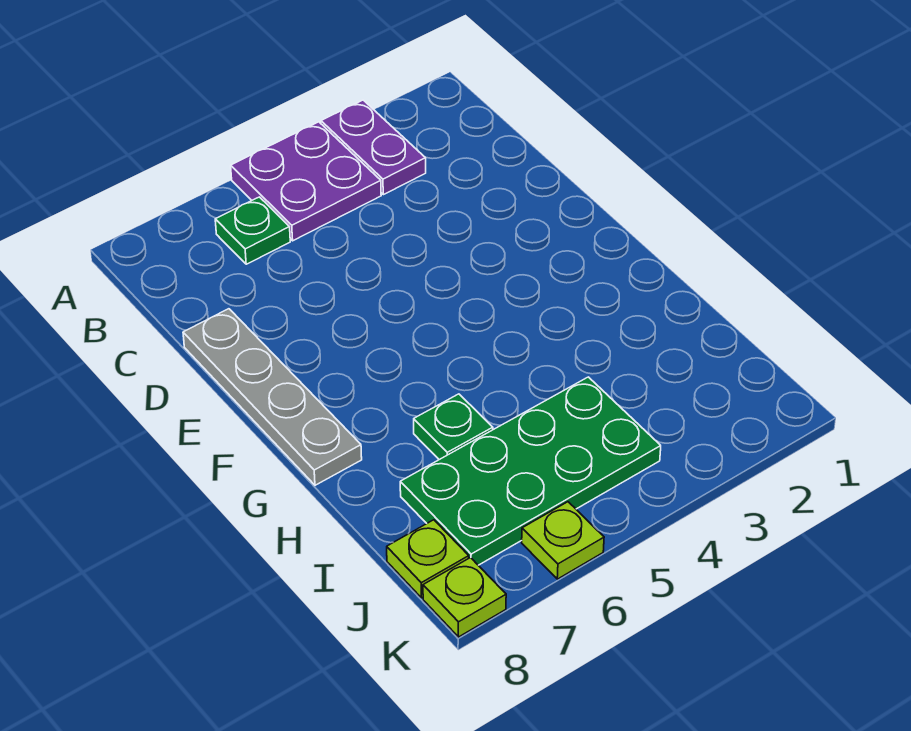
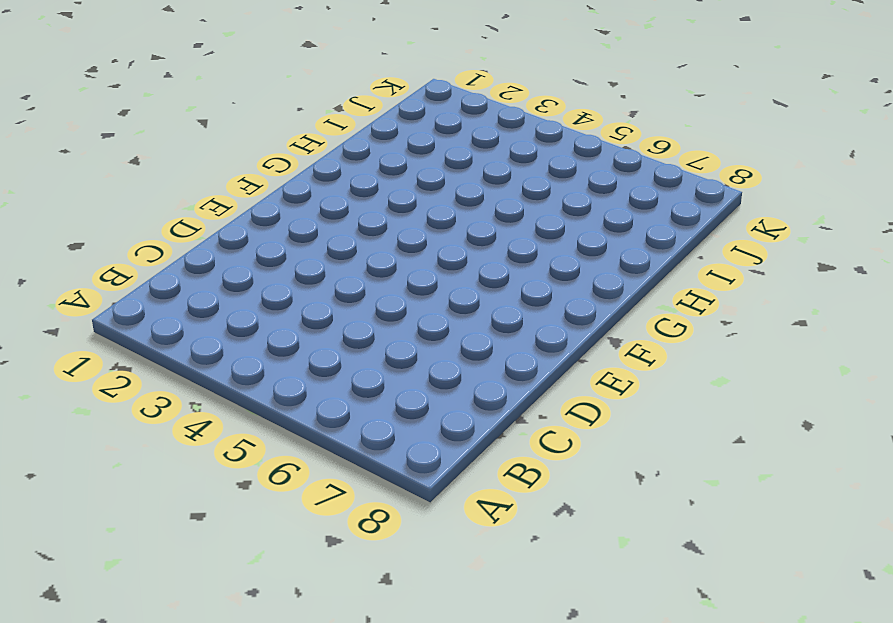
none -> purple plate A3:B3 level 1
none -> purple plate A4:B5 level 1

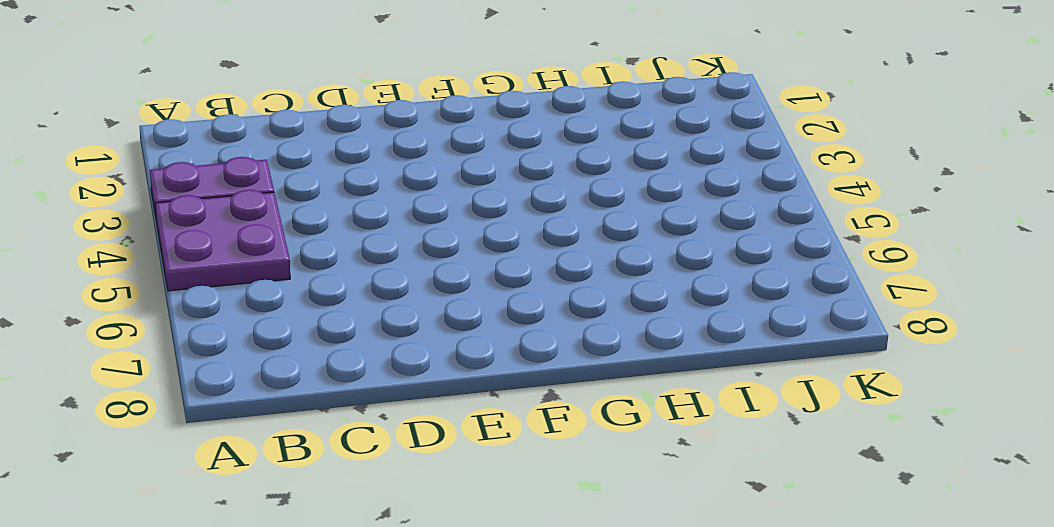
none -> green plate B6 level 1
none -> grey plate D8:G8 level 1

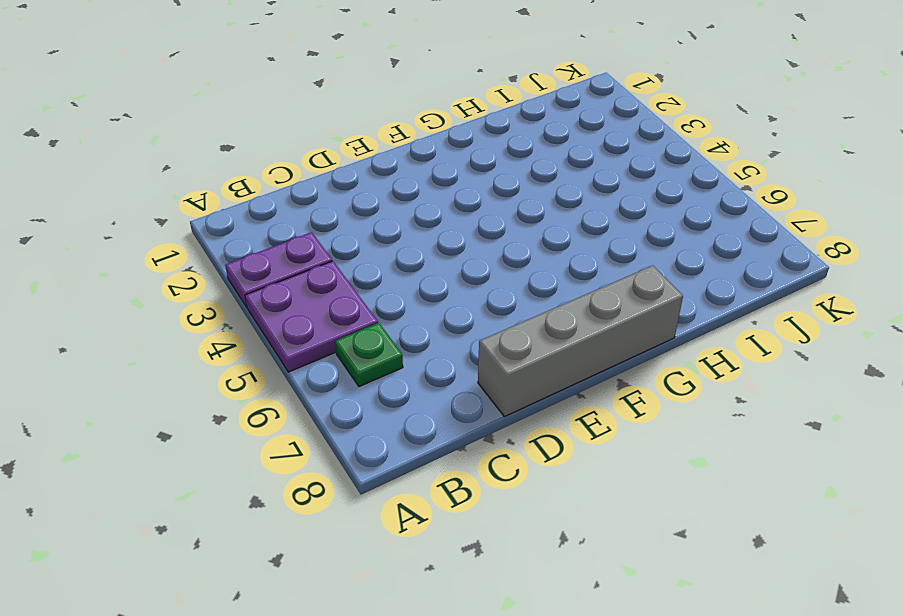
grey brick D8:G8 level 1 -> grey plate D8:G8 level 1
none -> green plate H6 level 1
none -> green plate I4:J7 level 1

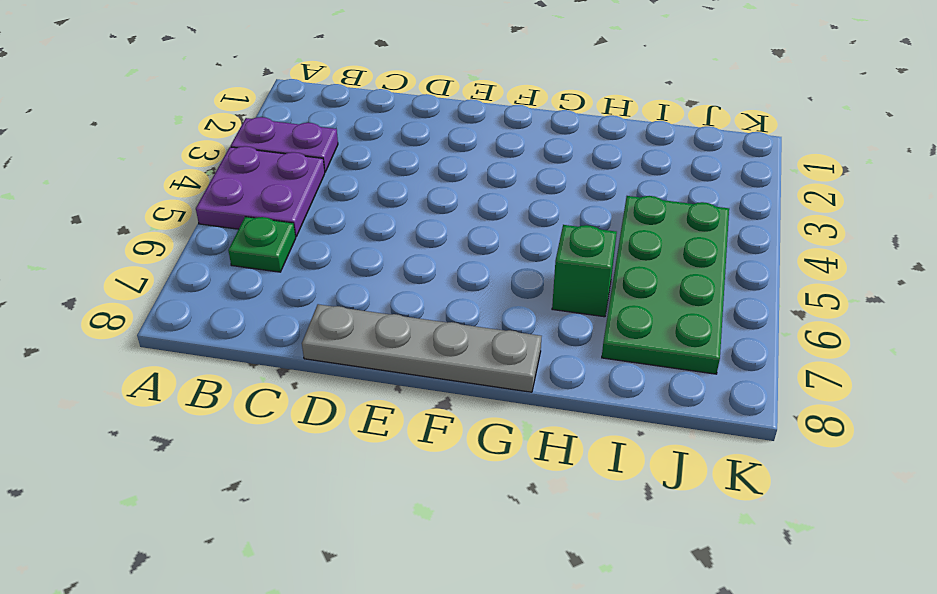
green brick H6 level 1 -> green plate H6 level 1
none -> lime plate J8 level 1
none -> lime plate K6 level 1

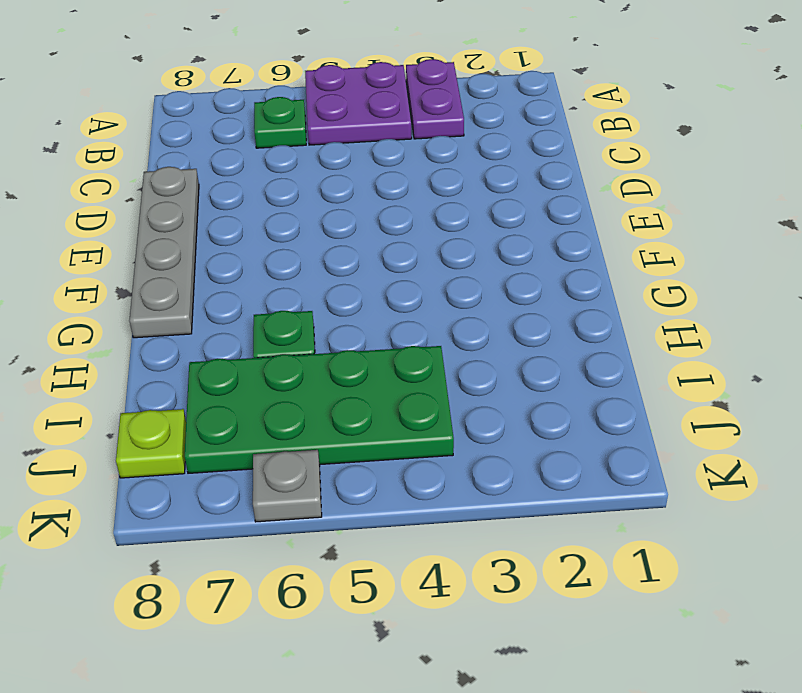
grey plate K6 level 1 -> lime plate K6 level 1
none -> lime plate K8 level 1

